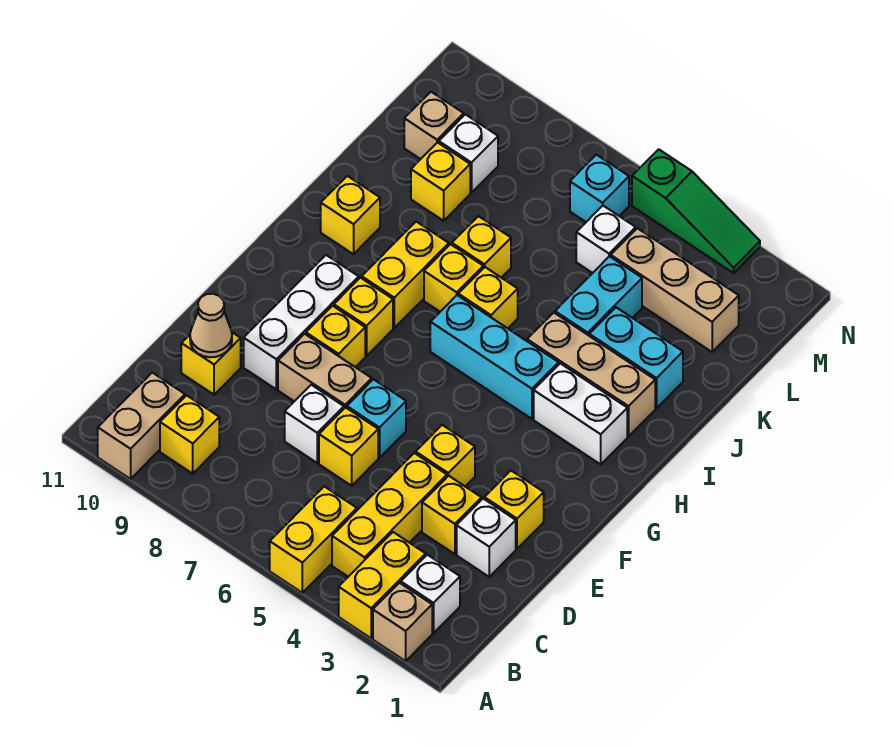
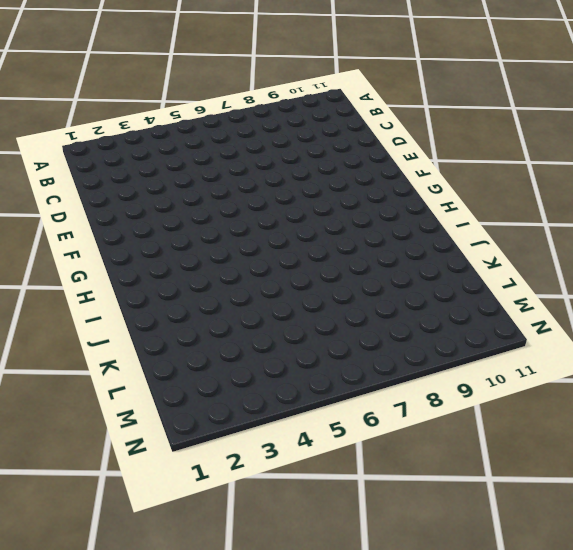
none -> tan brick A2 level 1
none -> yellow brick A3:B3 level 1
none -> yellow brick A5:B5 level 1
none -> tan brick A10:B10 level 1

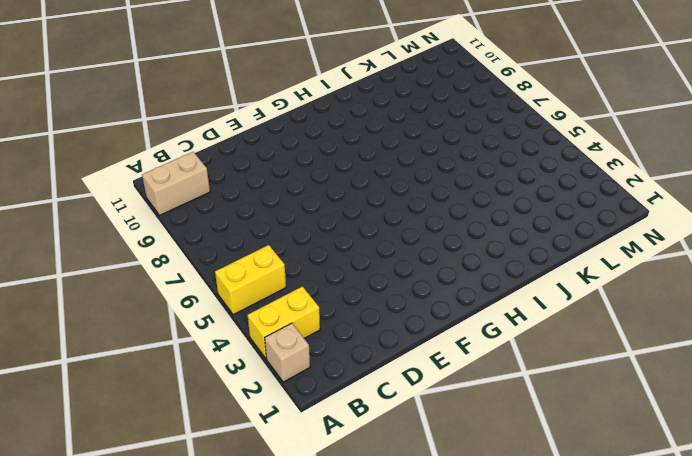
none -> white brick B2 level 1
none -> yellow brick B4:D4 level 1
none -> yellow brick B9 level 1
none -> white brick D2 level 1

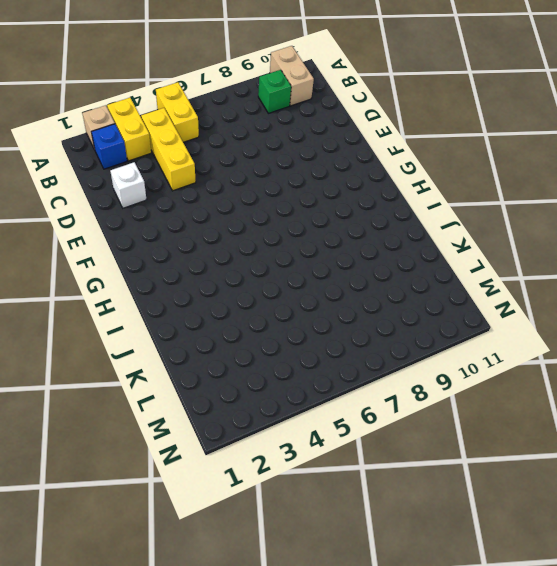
blue brick B2 level 1 -> white brick B2 level 1
green brick B9 level 1 -> yellow brick B9 level 1
none -> yellow brick D3 level 1
none -> yellow brick D6 level 1
none -> white brick D7 level 1
none -> yellow brick D10 level 1

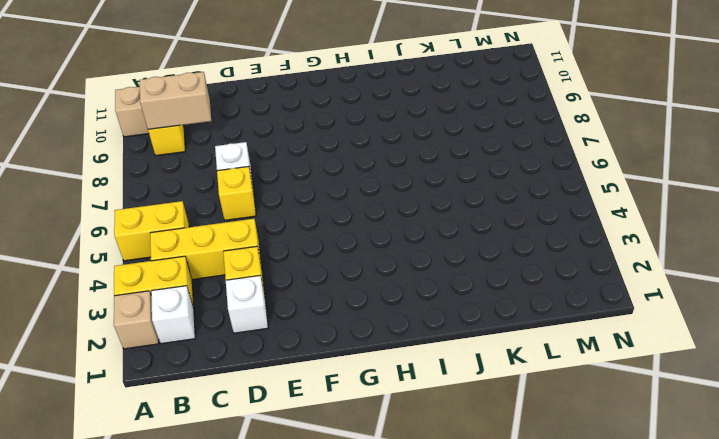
tan brick B9:C9 level 2 -> tan brick E7:E8 level 1
none -> yellow brick D10 level 1
none -> yellow brick E2 level 1
none -> yellow brick E4 level 1
none -> cyan brick E6 level 1

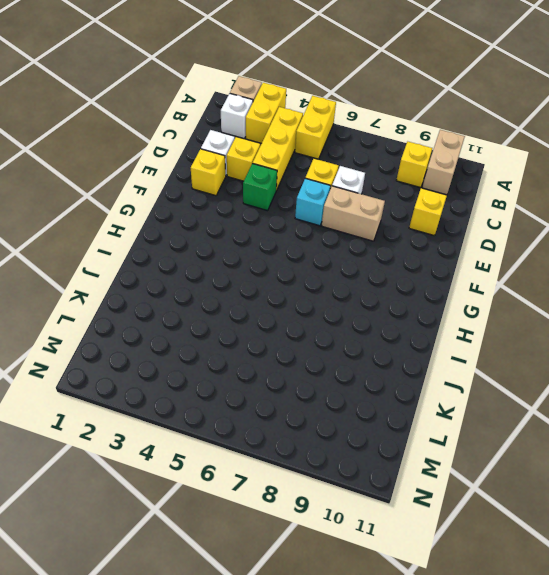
green brick E4 level 1 -> yellow brick E4 level 1
none -> white brick E9:G9 level 1
none -> yellow brick F8 level 1
none -> yellow brick G8 level 1
none -> white brick H2:H3 level 1

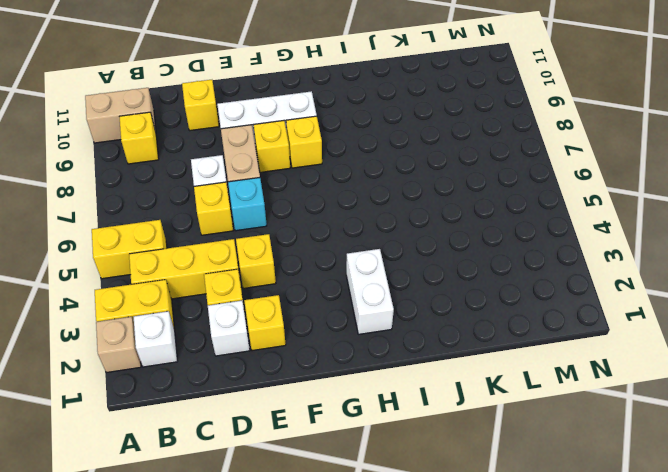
none -> cyan brick H4:H6 level 1
none -> yellow brick H8:I8 level 1
none -> tan brick I2:I4 level 1
none -> yellow brick I6 level 1

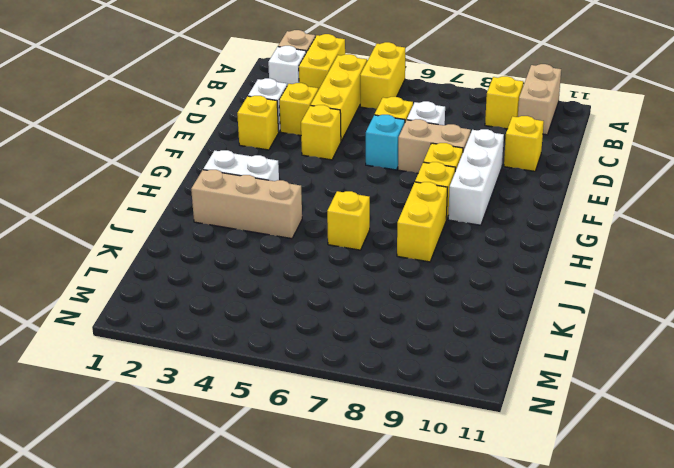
none -> cyan brick H4:H6 level 1
none -> yellow brick I7 level 1
none -> yellow brick I10 level 1
none -> cyan brick J2:J3 level 1

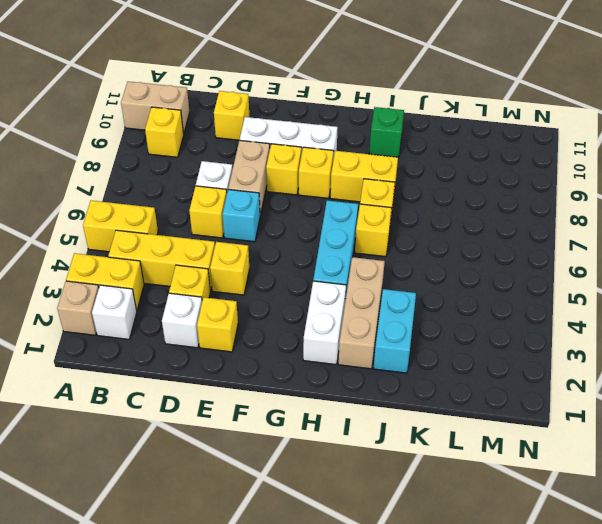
green brick I10 level 1 -> yellow brick I10 level 1
none -> cyan brick J4:K4 level 1
none -> yellow brick J7 level 1
none -> yellow brick K9 level 1
none -> tan brick L2:L4 level 1

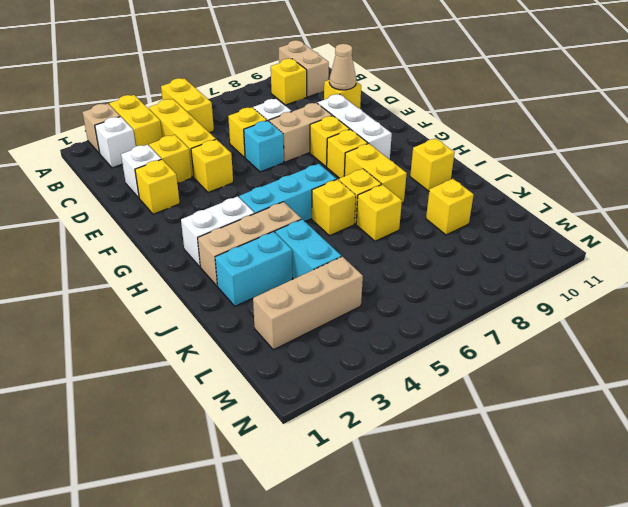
none -> white brick L5 level 1
none -> white brick L9 level 1
none -> tan brick L10 level 1
none -> cyan brick M6 level 1

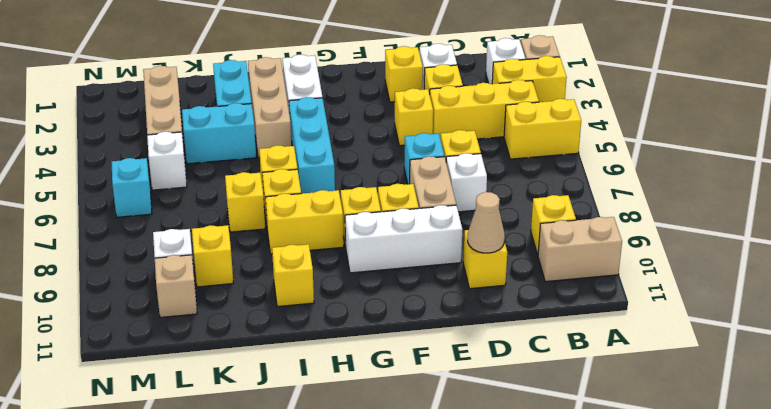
none -> green slope N3:N5 level 1 top 5

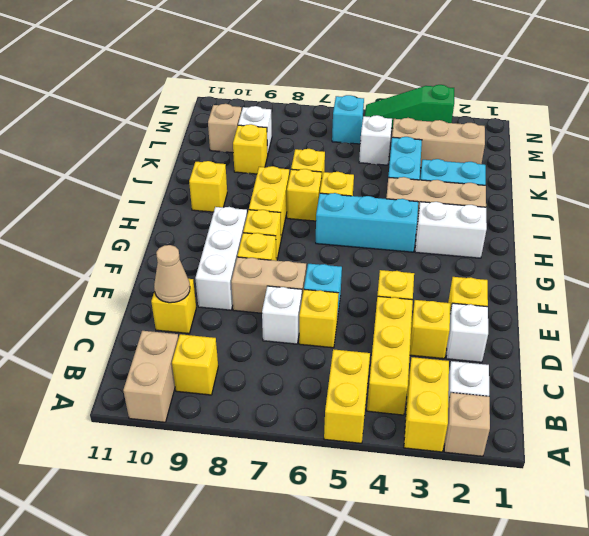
green slope N3:N5 level 1 top 3 -> green slope N3:N5 level 1 top 5

